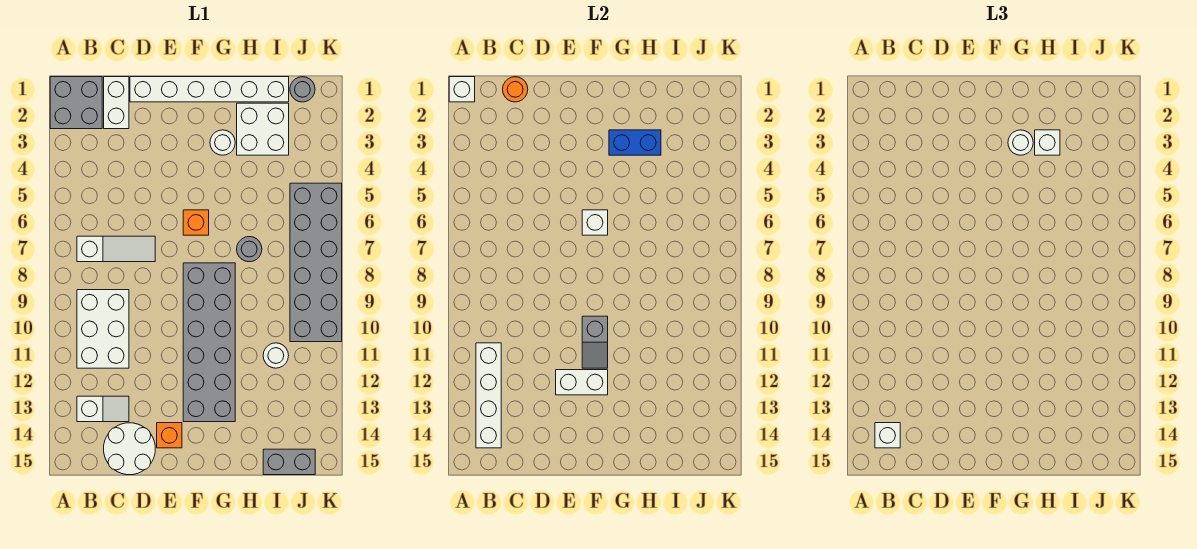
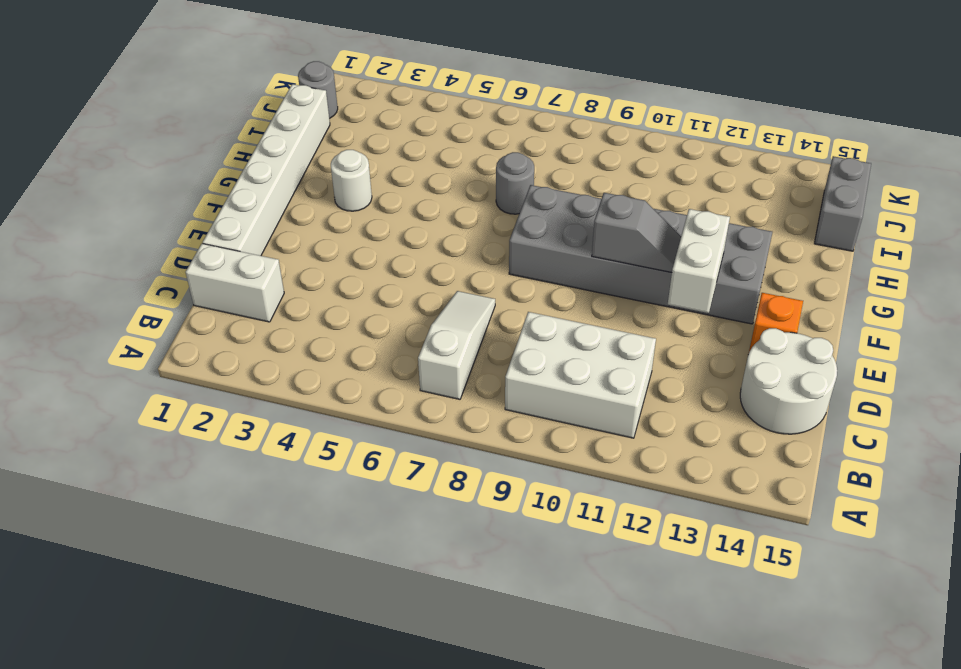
none -> grey brick A1:B2 level 1
none -> white slope B13:C13 level 1 top B
none -> orange brick F6 level 1

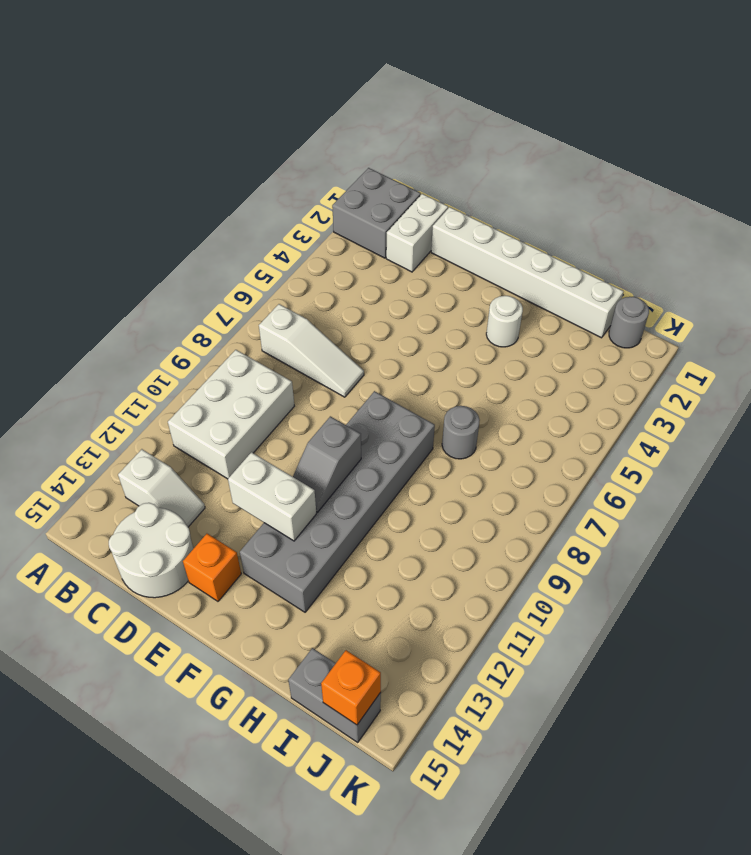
orange brick J15 level 2 -> orange brick F6 level 1
none -> white brick H2:I3 level 1
none -> white round brick I11 level 1
none -> grey brick J5:K10 level 1

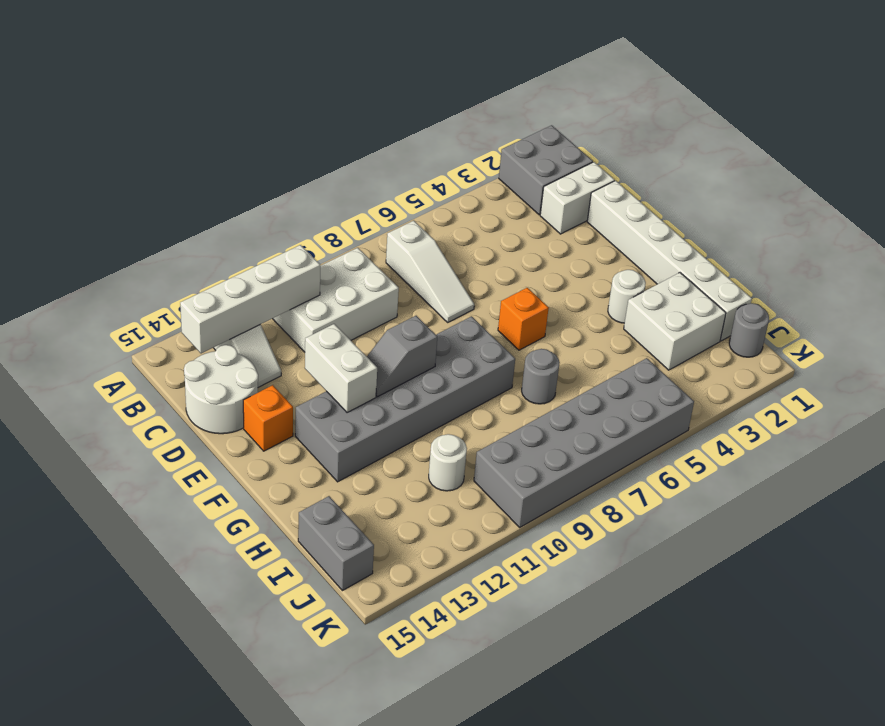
none -> white brick A1 level 2
none -> orange round brick C1 level 2
none -> white brick F6 level 2

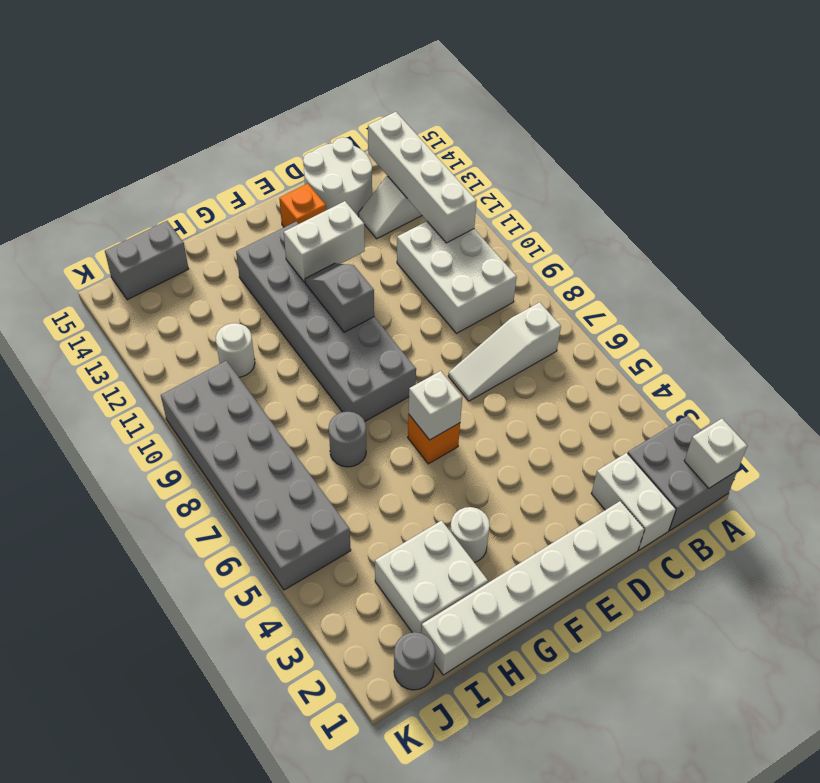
none -> orange round brick C1 level 2
none -> blue brick G3:H3 level 2
none -> white brick B14 level 3

